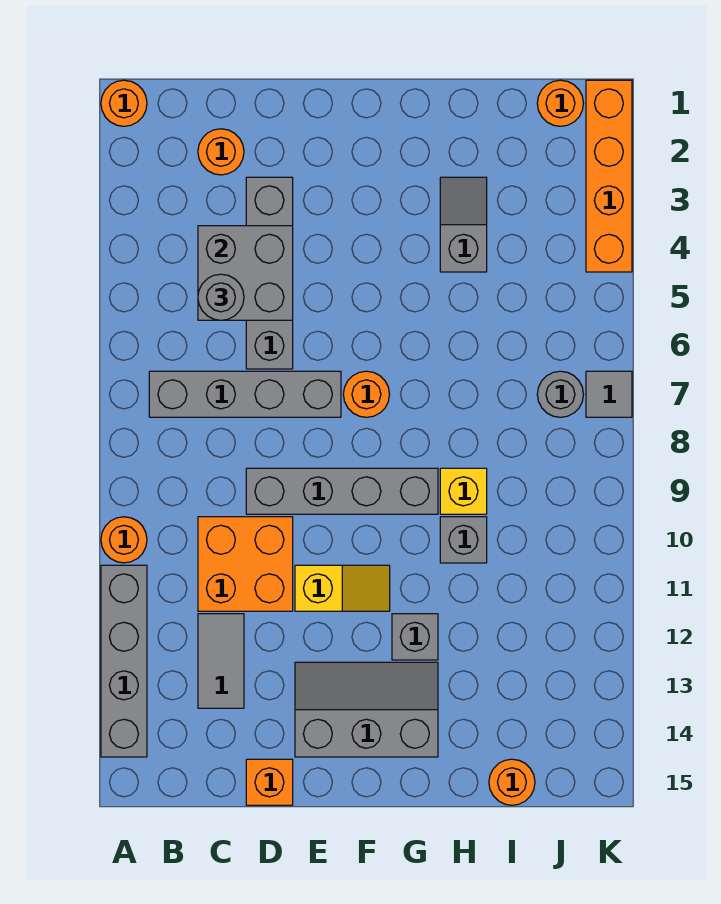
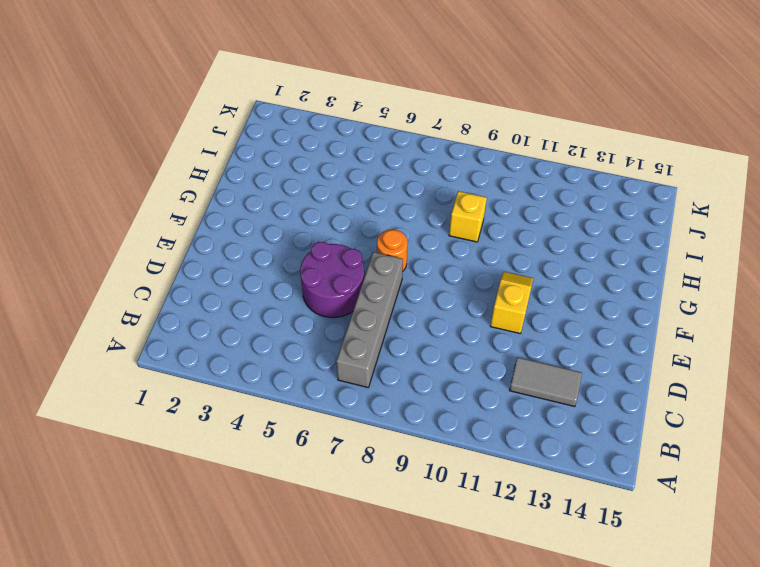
purple round brick D5:E6 level 1 -> grey brick D3:D6 level 1
none -> orange round brick A1 level 1
none -> orange round brick A10 level 1
none -> grey brick A11:A14 level 1

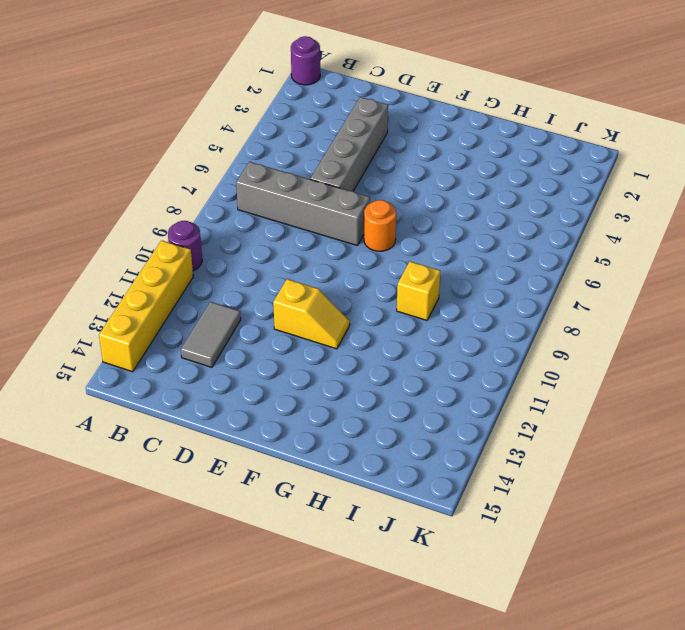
purple round brick A1 level 1 -> orange round brick A1 level 1
purple round brick A10 level 1 -> orange round brick A10 level 1
yellow brick A11:A14 level 1 -> grey brick A11:A14 level 1
none -> orange round brick C2 level 1
none -> orange brick C10:D11 level 1
none -> grey brick D9:G9 level 1

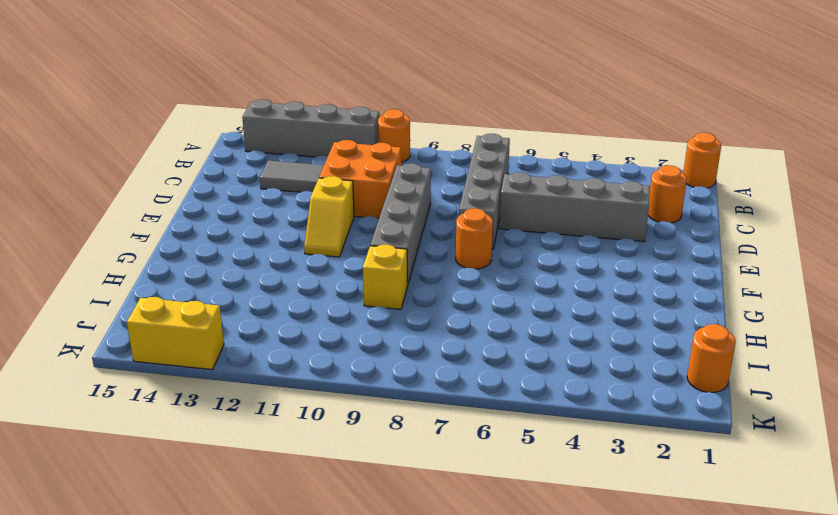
yellow brick K13:K14 level 1 -> none
none -> orange brick D15 level 1
none -> grey slope E13:G14 level 1 top 14
none -> grey brick G12 level 1

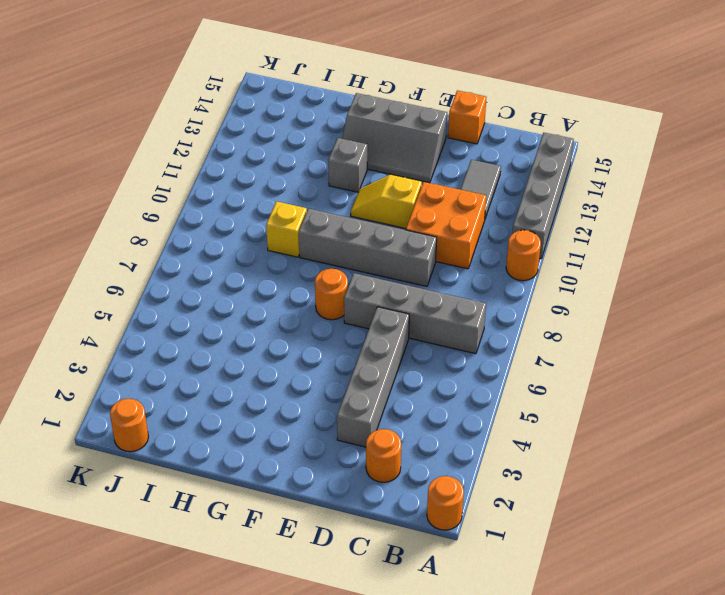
none -> grey slope H3:H4 level 1 top 4
none -> grey brick H10 level 1
none -> orange round brick I15 level 1

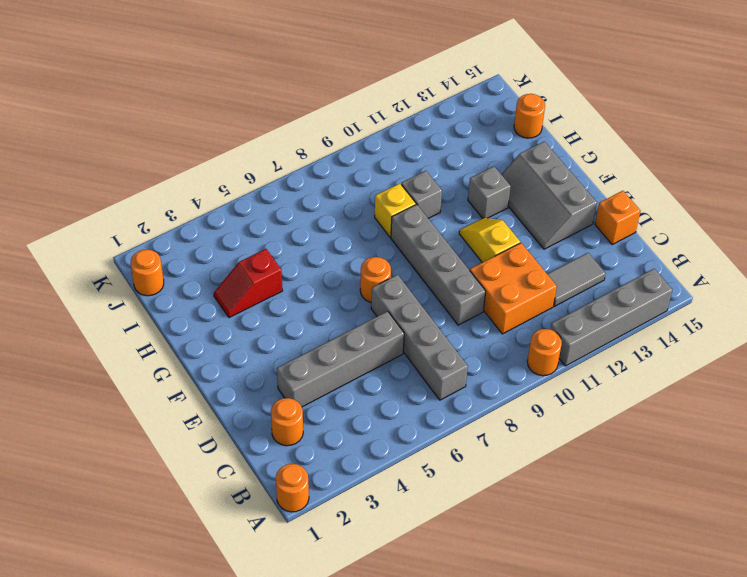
red slope H3:H4 level 1 top 4 -> grey slope H3:H4 level 1 top 4
none -> grey round brick J7 level 1
none -> orange brick K1:K4 level 1
none -> grey tile K7 level 1

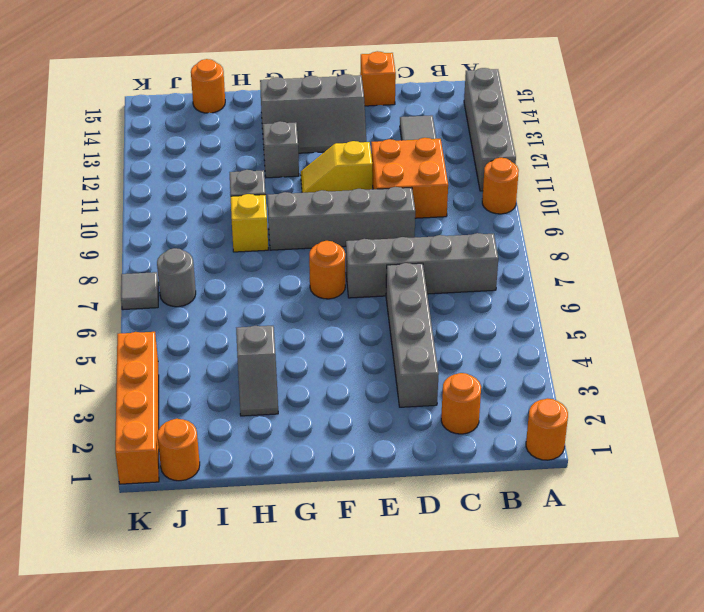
none -> grey brick C4:D5 level 2
none -> grey round brick C5 level 3

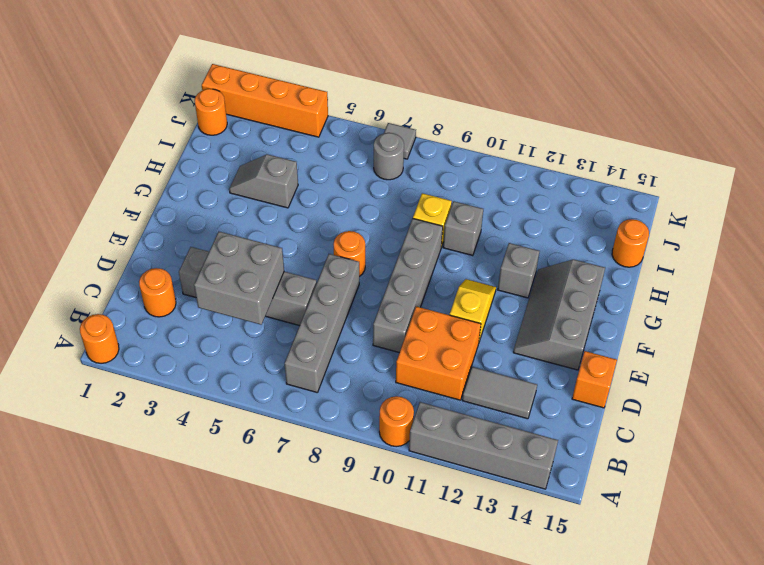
none -> grey round brick C5 level 3

